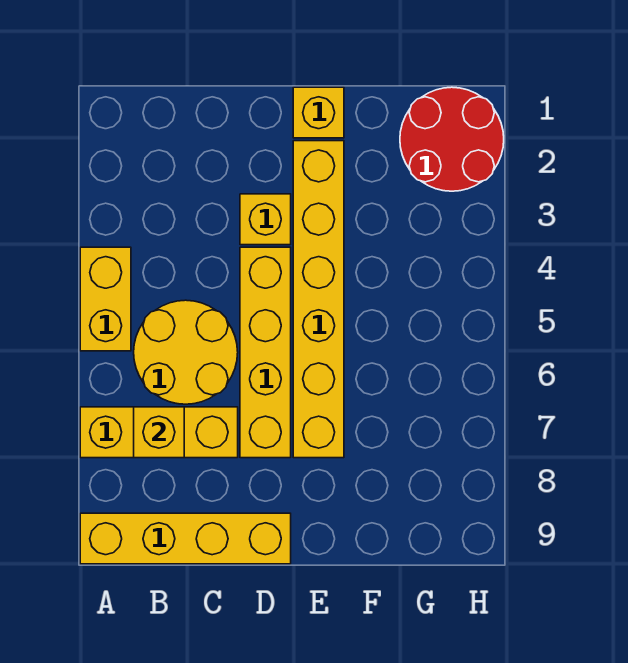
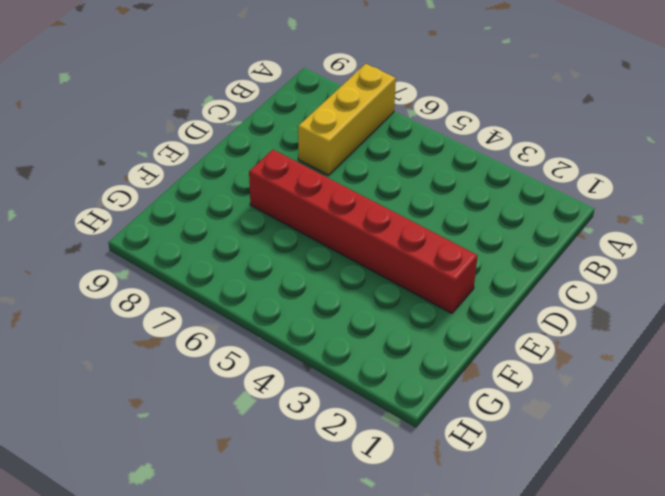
red brick E2:E7 level 1 -> yellow brick E2:E7 level 1
none -> yellow brick A4:A5 level 1
none -> yellow brick A9:D9 level 1

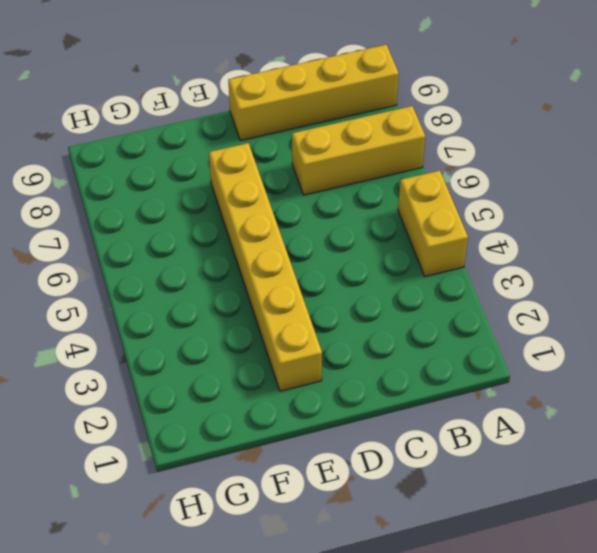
none -> yellow round brick B5:C6 level 1
none -> yellow brick D3 level 1

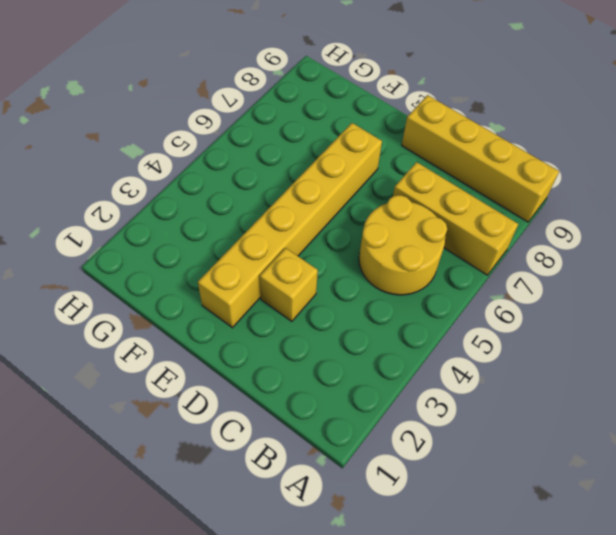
none -> yellow brick A4:A5 level 1
none -> yellow brick D4:D7 level 1

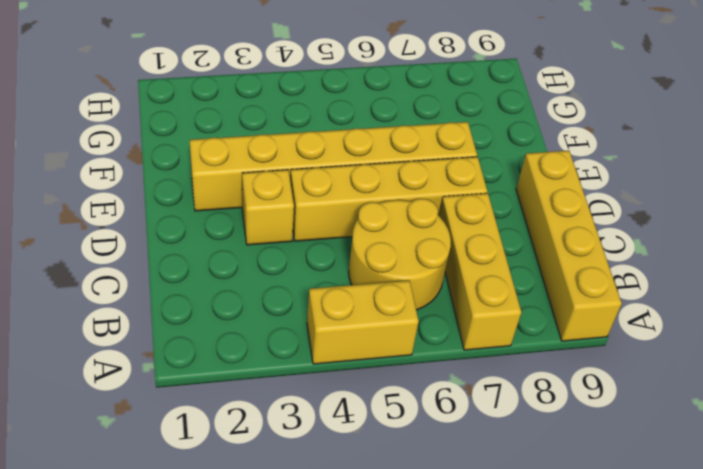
none -> yellow brick E1 level 1
none -> red round brick G1:H2 level 1

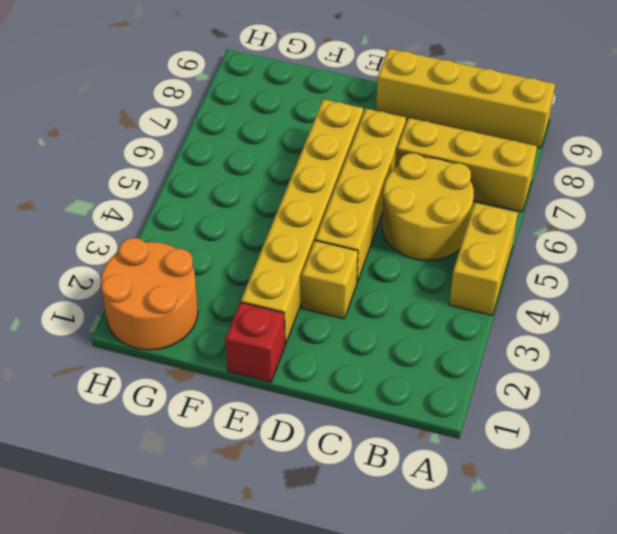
red brick E1 level 1 -> yellow brick E1 level 1
orange round brick G1:H2 level 1 -> red round brick G1:H2 level 1
none -> yellow brick B7 level 2

